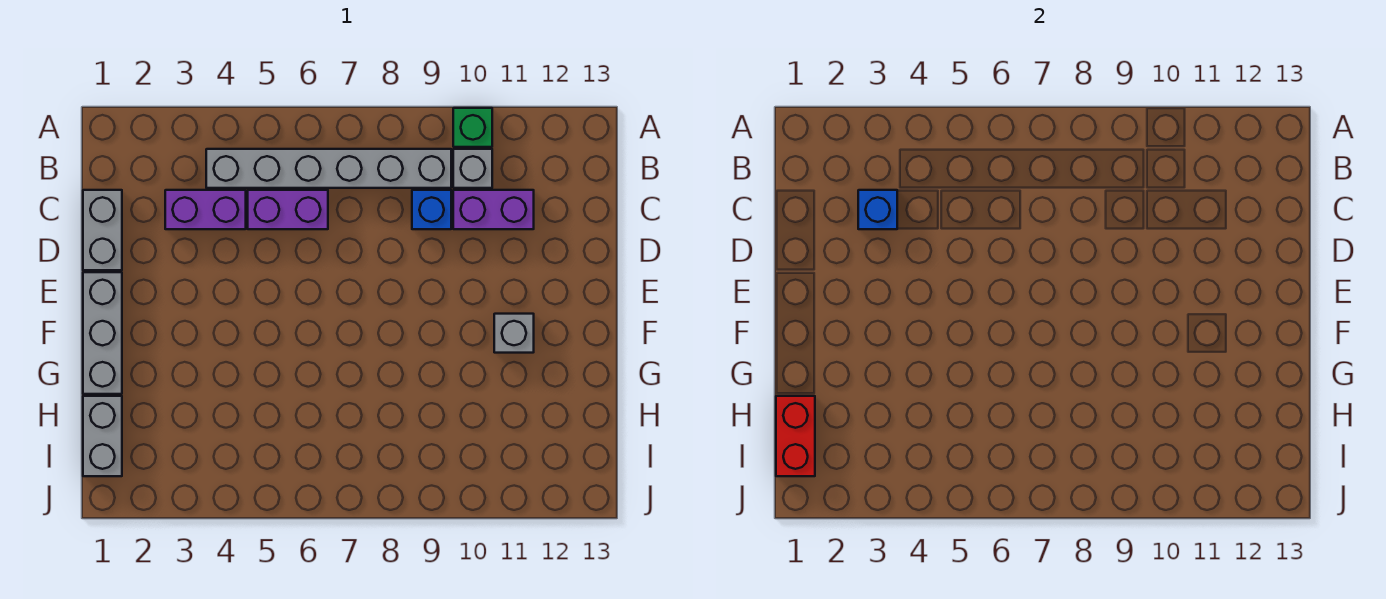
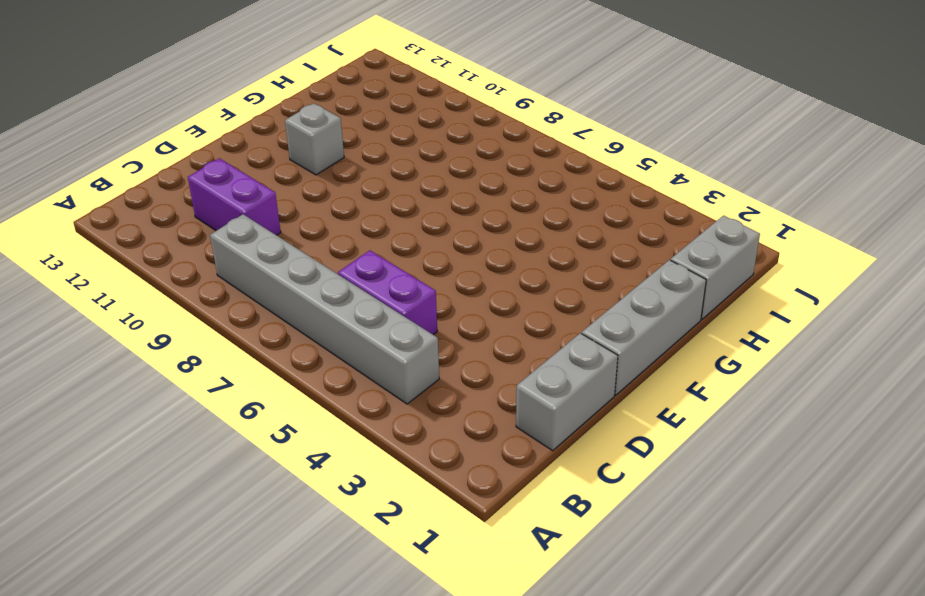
none -> green brick A10 level 1
none -> grey brick B10 level 1
none -> purple brick C3:C4 level 1

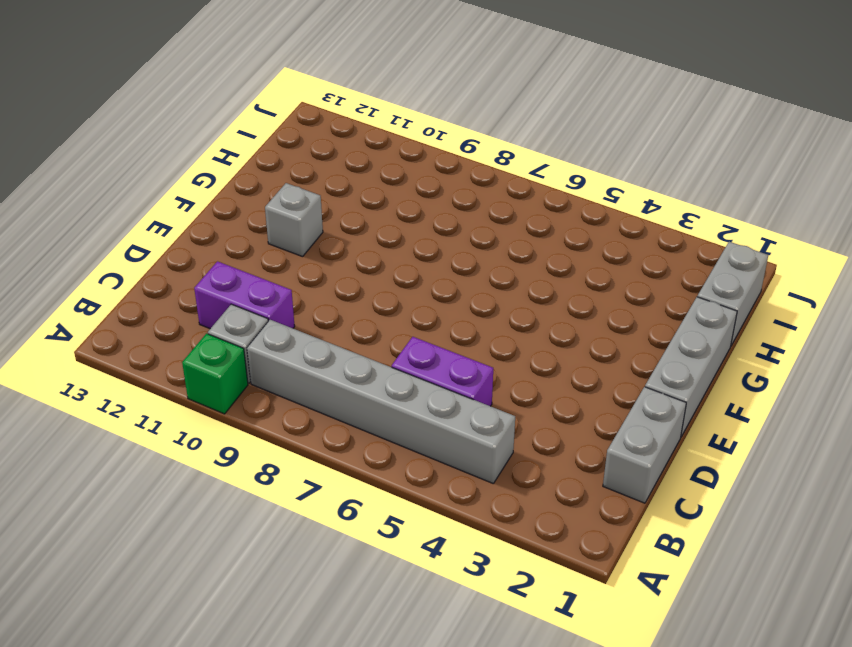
none -> purple brick C3:C4 level 1
none -> blue brick C9 level 1
none -> blue brick C3 level 2

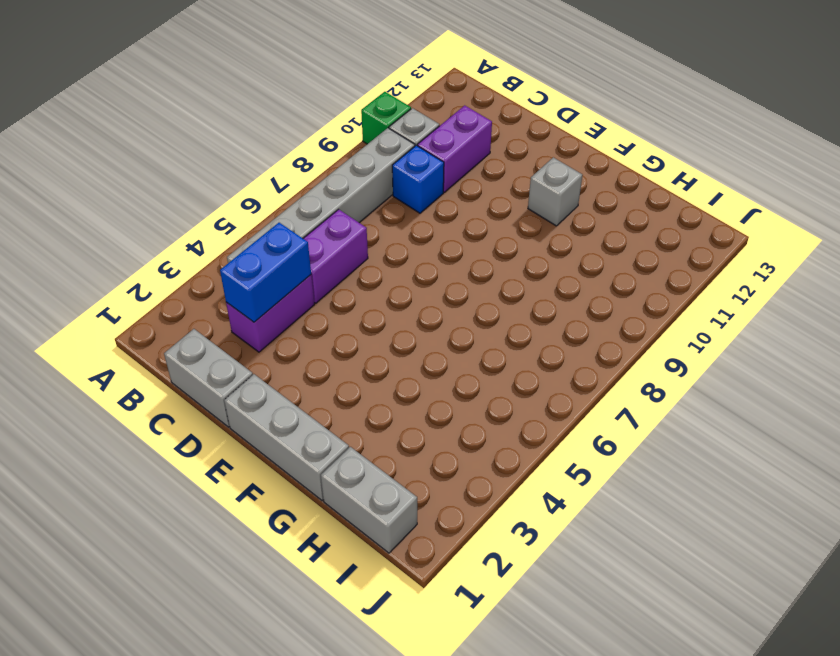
blue brick C3:C4 level 2 -> blue brick C3 level 2
none -> red brick H1:I1 level 2

